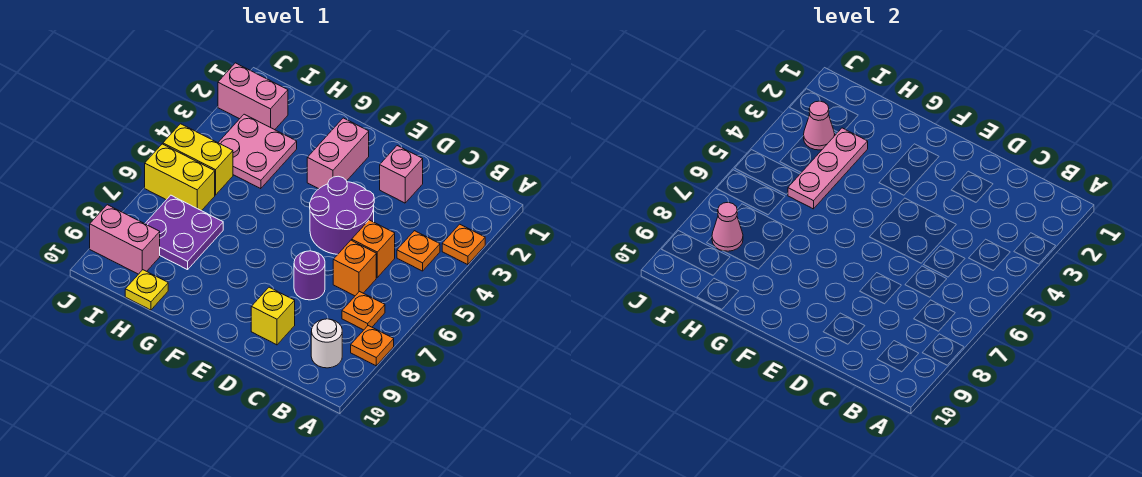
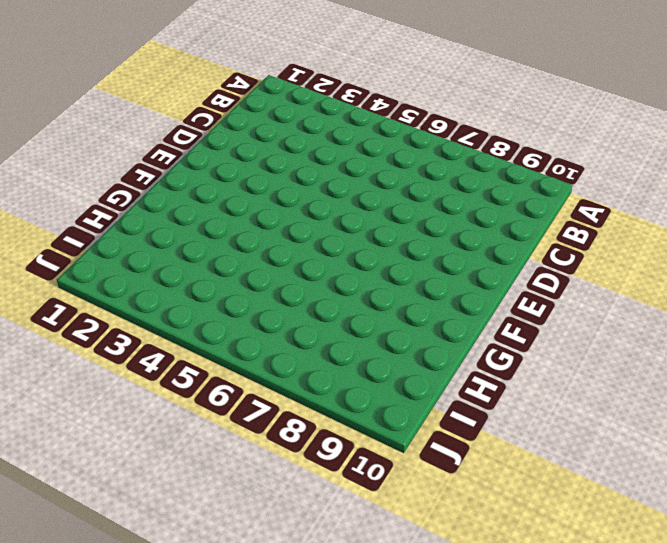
none -> orange plate A3 level 1
none -> orange plate A8 level 1
none -> orange plate B4 level 1

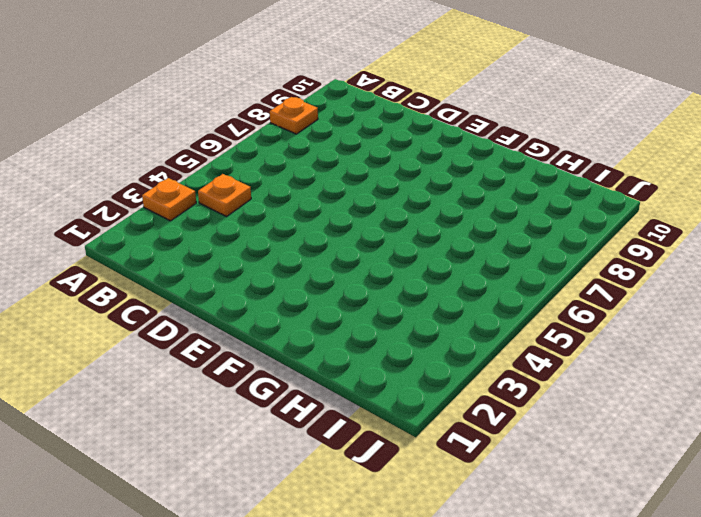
none -> orange plate B7 level 1
none -> white round brick B9 level 1
none -> orange brick C5 level 1

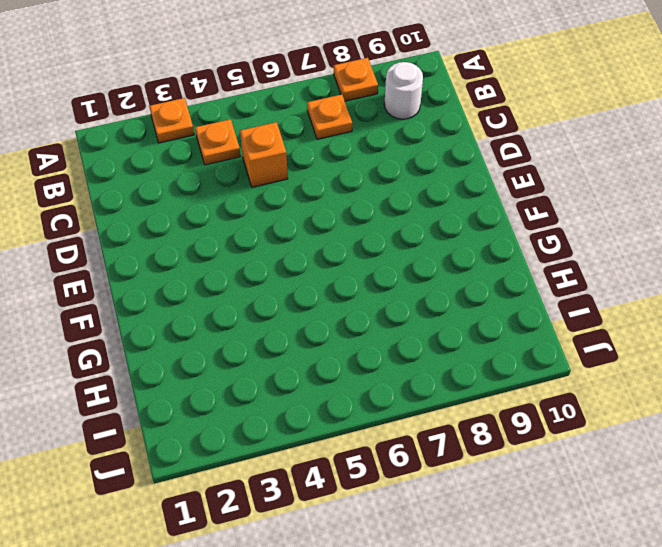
none -> orange brick C6 level 1
none -> pink brick D2 level 1
none -> purple round brick D4:E5 level 1

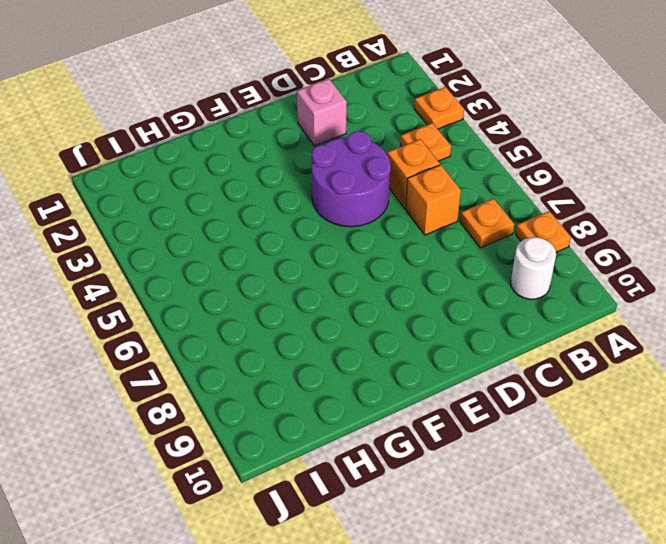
none -> purple round brick D7 level 1
none -> yellow brick D9 level 1
none -> pink brick F2:F3 level 1

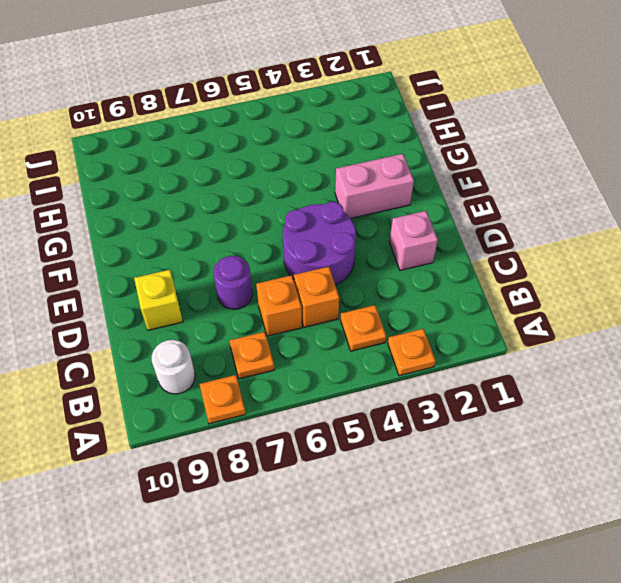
none -> pink plate H3:I4 level 1
none -> purple plate H7:I8 level 1
none -> yellow plate H10 level 1

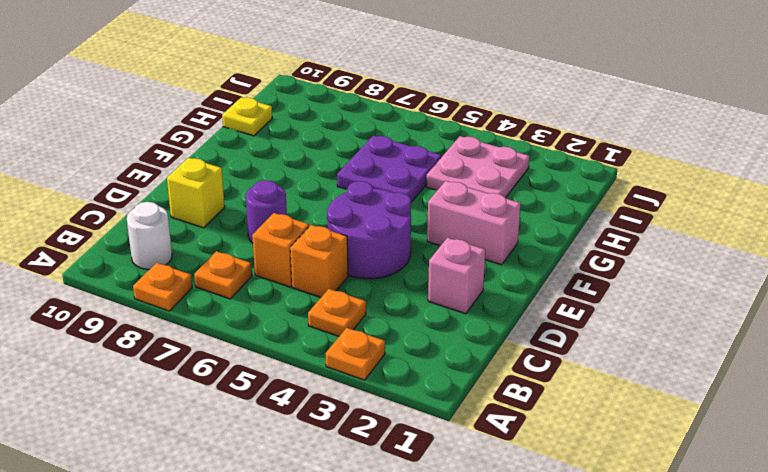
purple plate G5:H6 level 1 -> purple plate H7:I8 level 1
none -> pink brick I2:J2 level 1
none -> yellow brick I5:J5 level 1
none -> yellow brick I6:J6 level 1

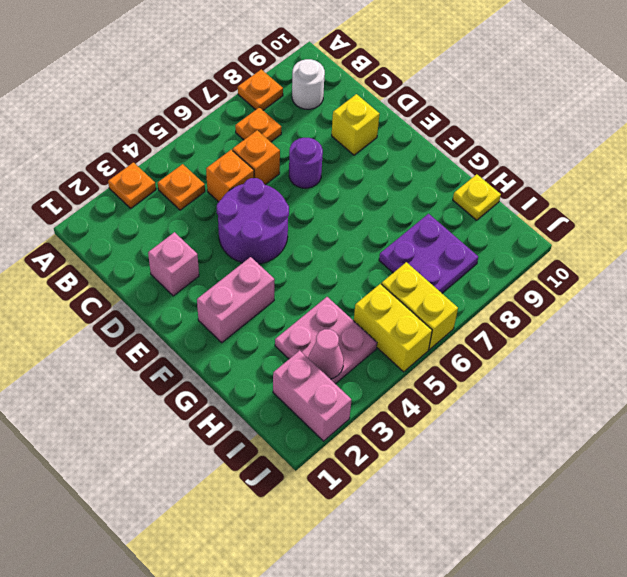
none -> pink brick I9:J9 level 1
none -> pink plate H3:H5 level 2
none -> pink cone I8 level 2

